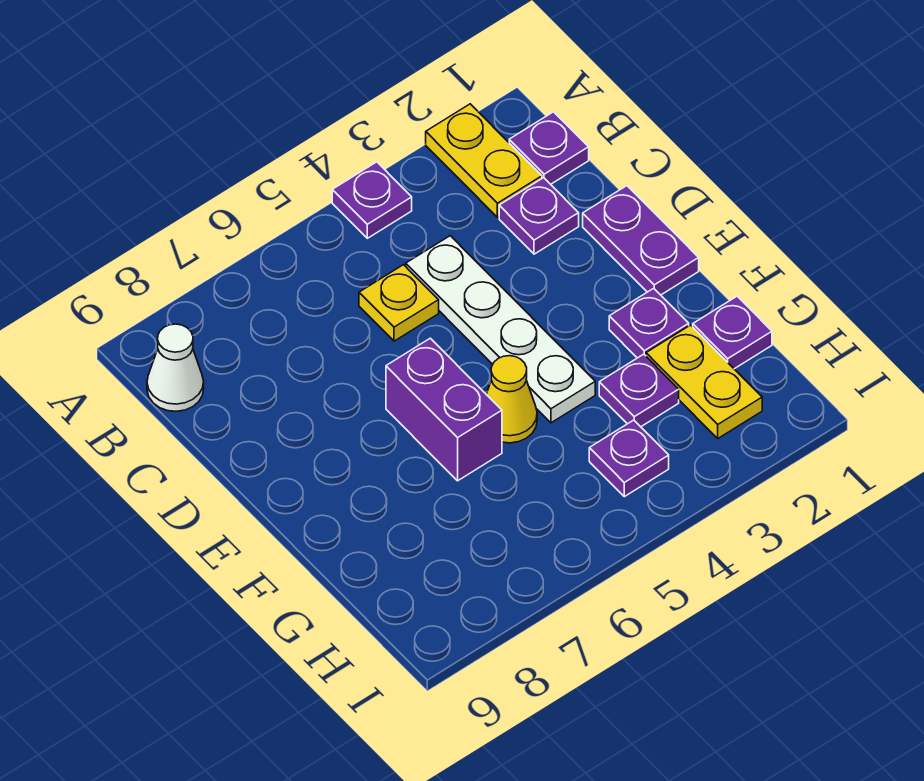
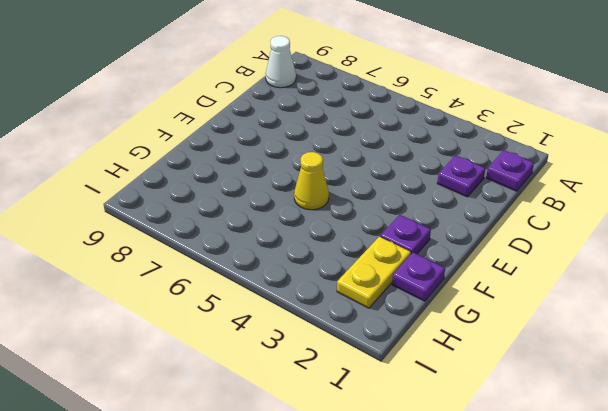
none -> yellow plate A2:B2 level 1
none -> purple plate A4 level 1
none -> white plate C4:F4 level 1

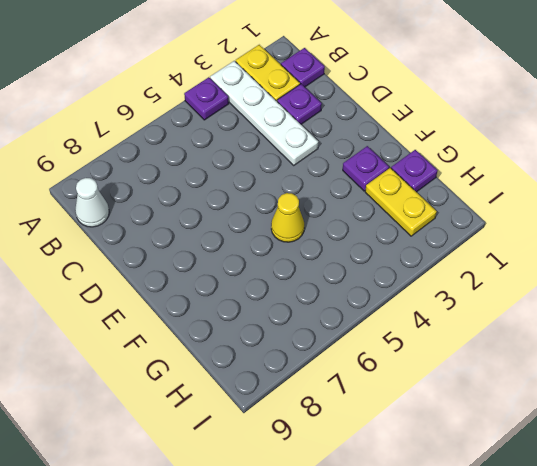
white plate A3:D3 level 1 -> white plate C4:F4 level 1
none -> yellow plate C5 level 1
none -> purple plate D1:E1 level 1
none -> purple brick E6:F6 level 1

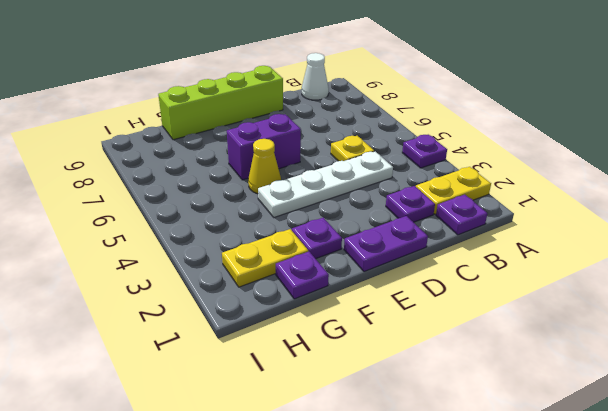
lime brick D9:G9 level 1 -> none
none -> purple plate G3 level 1
none -> purple plate H4 level 1

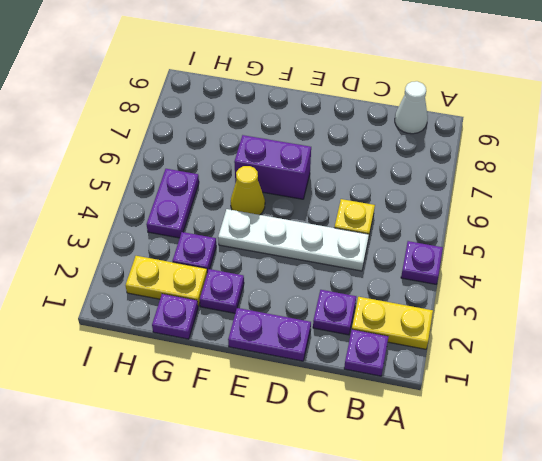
purple plate H4:H5 level 1 -> purple plate H4 level 1

